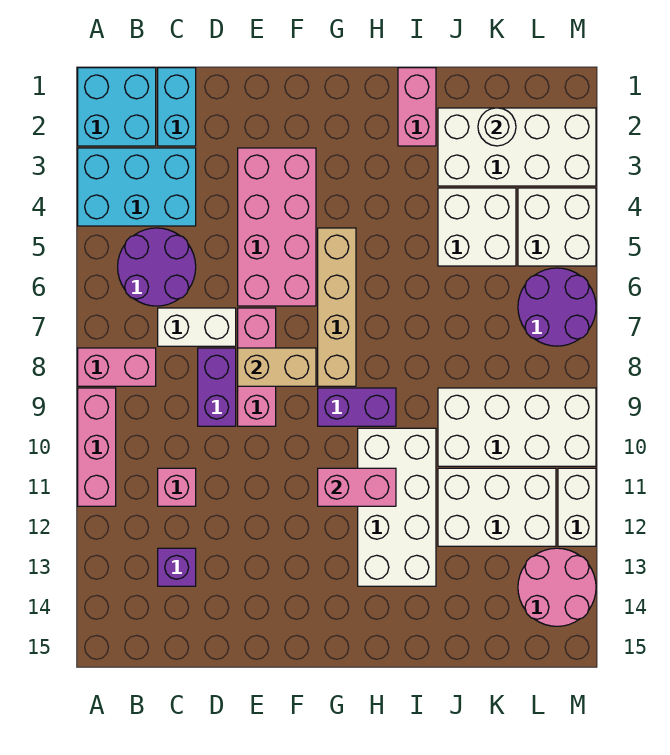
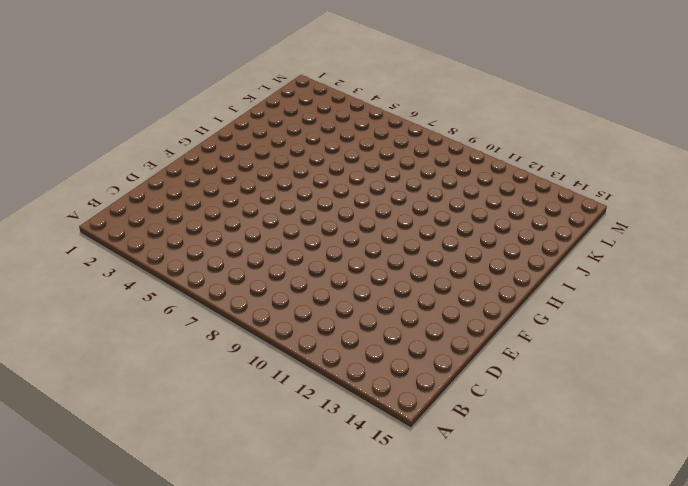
none -> cyan brick A1:B2 level 1
none -> cyan brick A3:C4 level 1
none -> pink brick A8:B8 level 1

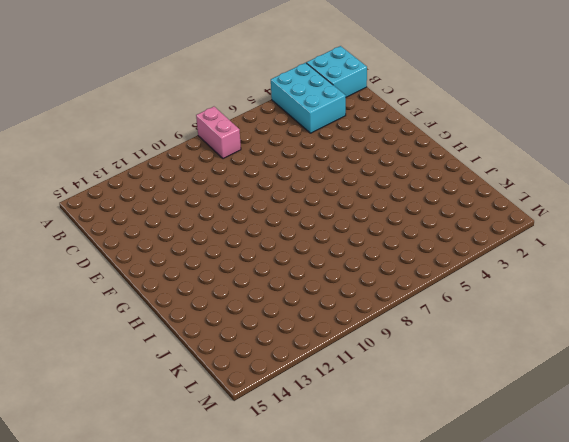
none -> pink brick A9:A11 level 1
none -> purple round brick B5:C6 level 1
none -> cyan brick C1:C2 level 1

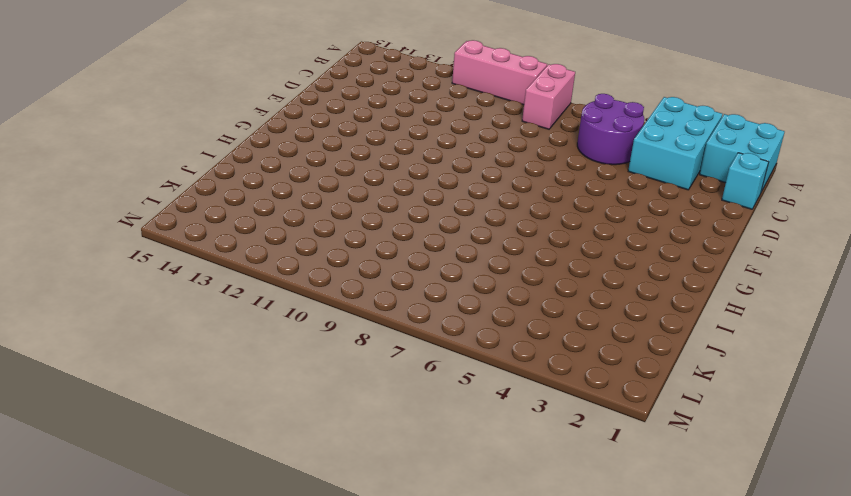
cyan brick C1 level 1 -> cyan brick C1:C2 level 1
none -> white brick C7:D7 level 1
none -> pink brick C11 level 1
none -> purple brick C13 level 1

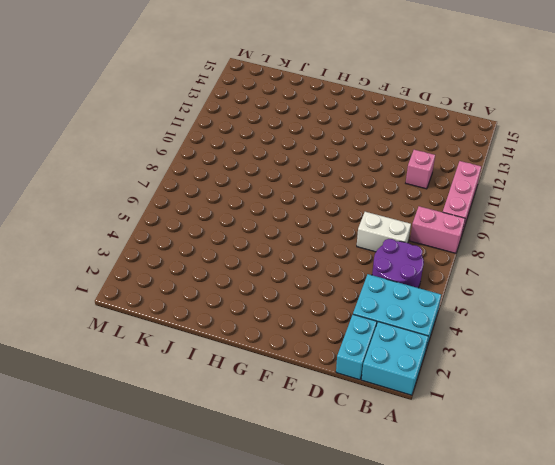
none -> purple brick C13 level 1
none -> purple brick D8:D9 level 1
none -> pink brick E3:F6 level 1

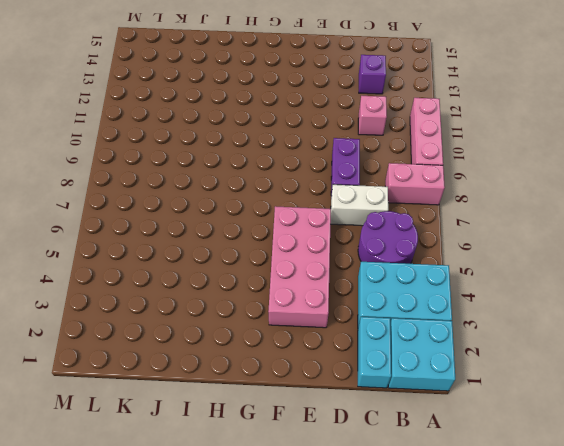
none -> pink brick E7:E9 level 1
none -> tan brick G5:G8 level 1
none -> purple brick G9:H9 level 1

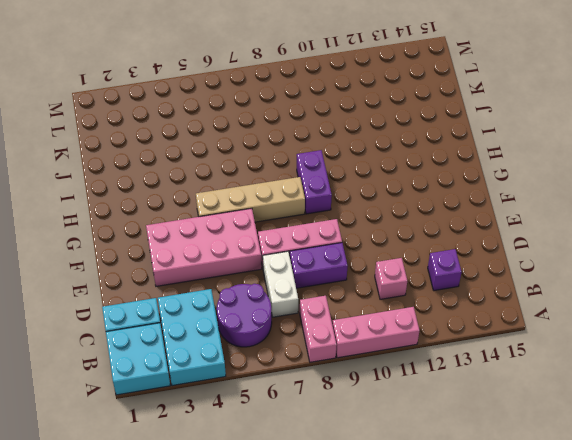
none -> white brick H10:I13 level 1
none -> pink brick I1:I2 level 1
none -> white brick J2:M3 level 1

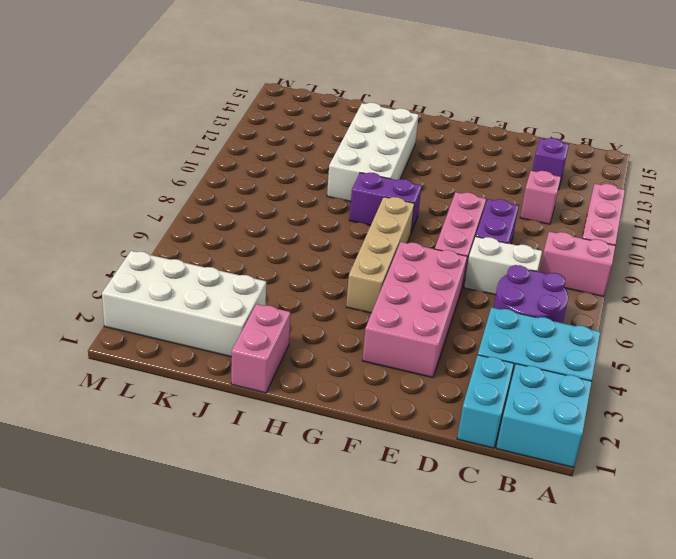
none -> white brick J4:K5 level 1
none -> white brick J9:M10 level 1
none -> white brick J11:L12 level 1

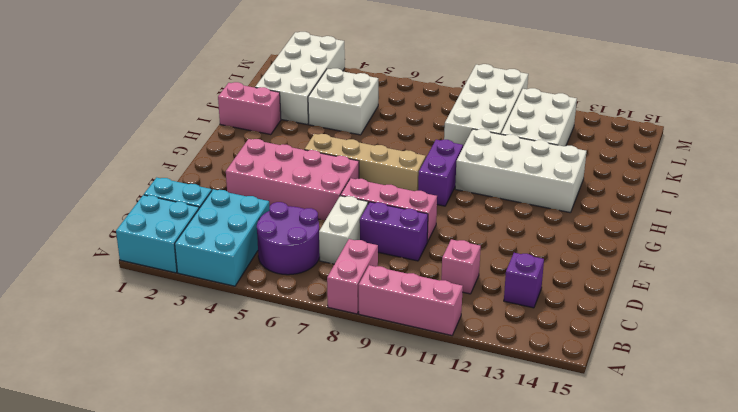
none -> white brick L4:M5 level 1
none -> purple round brick L6:M7 level 1
none -> pink round brick L13:M14 level 1

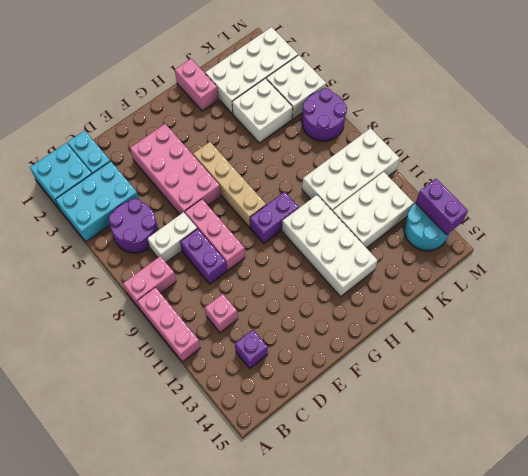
cyan round brick L13:M14 level 1 -> pink round brick L13:M14 level 1
purple brick M13:M14 level 2 -> none
none -> white brick M11:M12 level 1
none -> tan brick E8:F8 level 2
none -> pink brick G11:H11 level 2

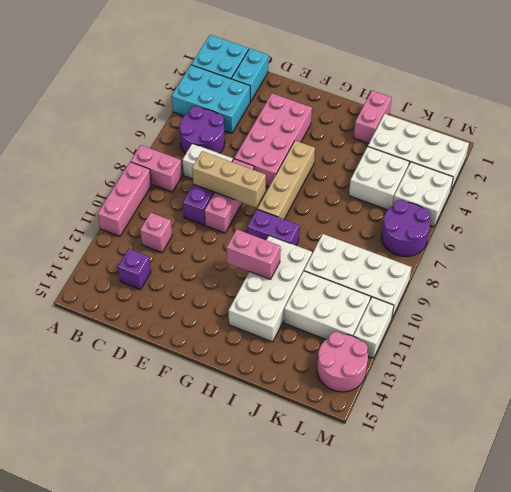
tan brick D8:F8 level 2 -> tan brick E8:F8 level 2
none -> white round brick K2 level 2

